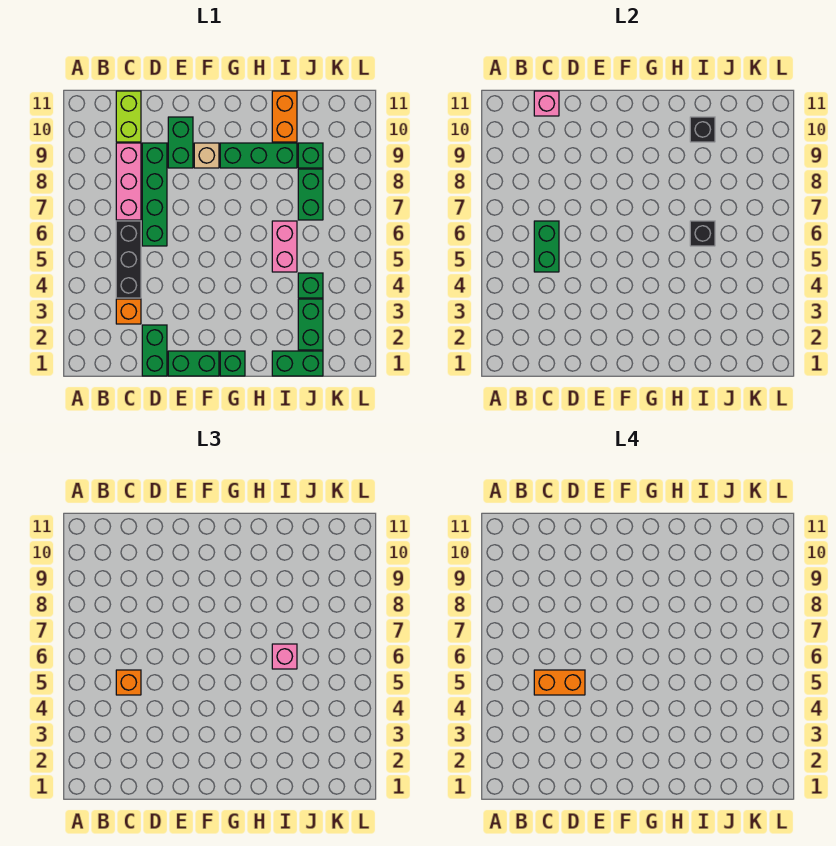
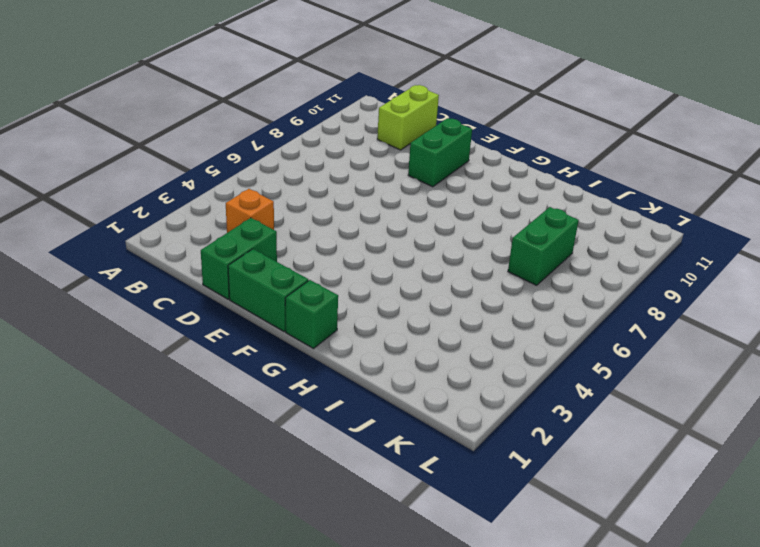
none -> black brick C4:C6 level 1
none -> pink brick C7:C9 level 1
none -> green brick D6:D9 level 1

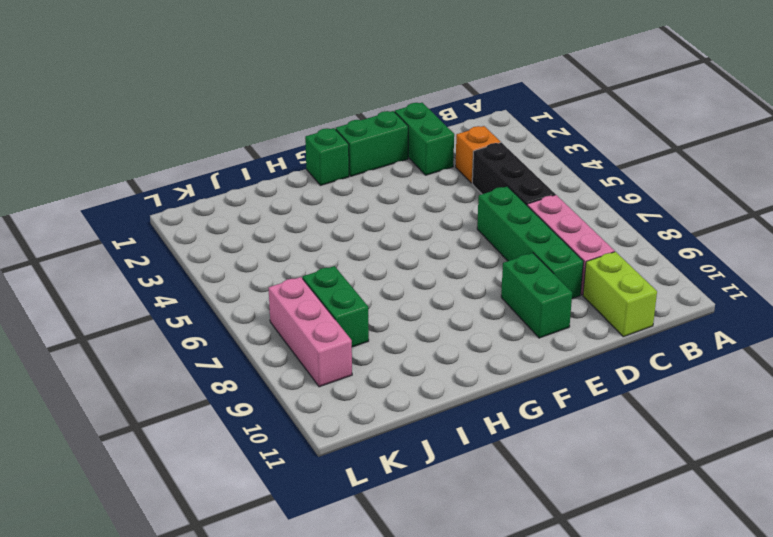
pink brick K7:K9 level 1 -> none
none -> tan brick F9 level 1
none -> green brick G9:I9 level 1
none -> green brick I1:J1 level 1

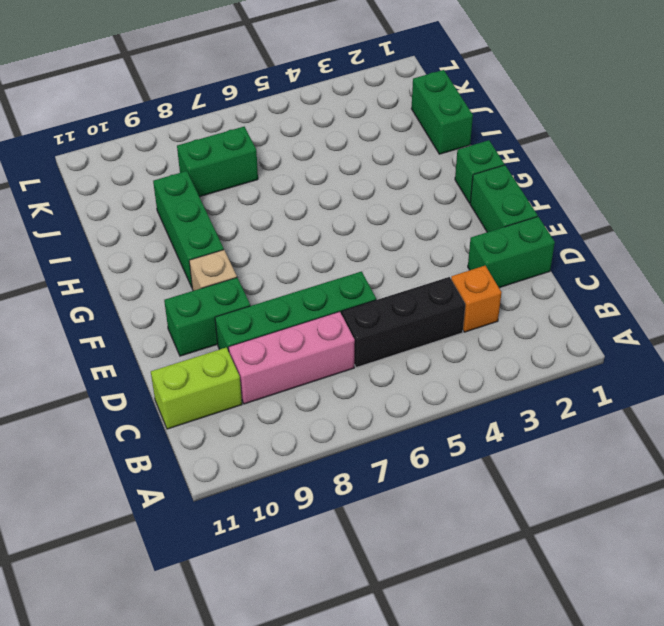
none -> pink brick I5:I6 level 1
none -> orange brick I10:I11 level 1
none -> green brick J2:J3 level 1

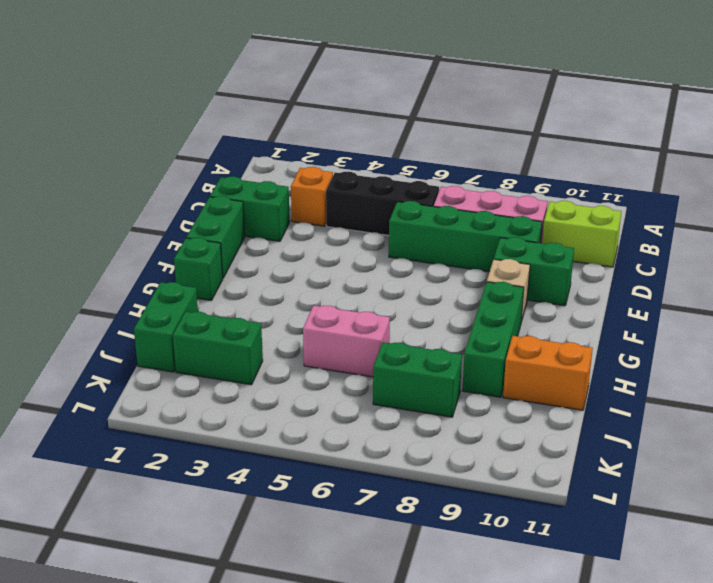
none -> green brick J4 level 1
none -> green brick J9 level 1
none -> green brick C5:C6 level 2

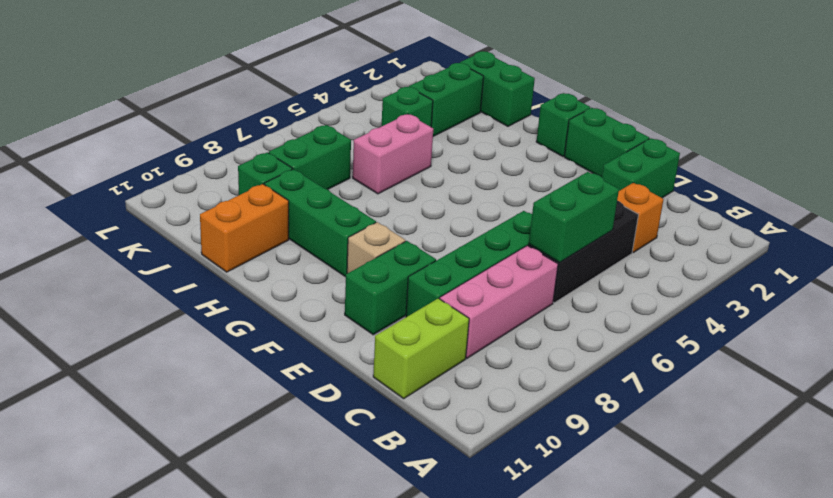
none -> pink brick C11 level 2
none -> black brick I6 level 2
none -> black brick I10 level 2

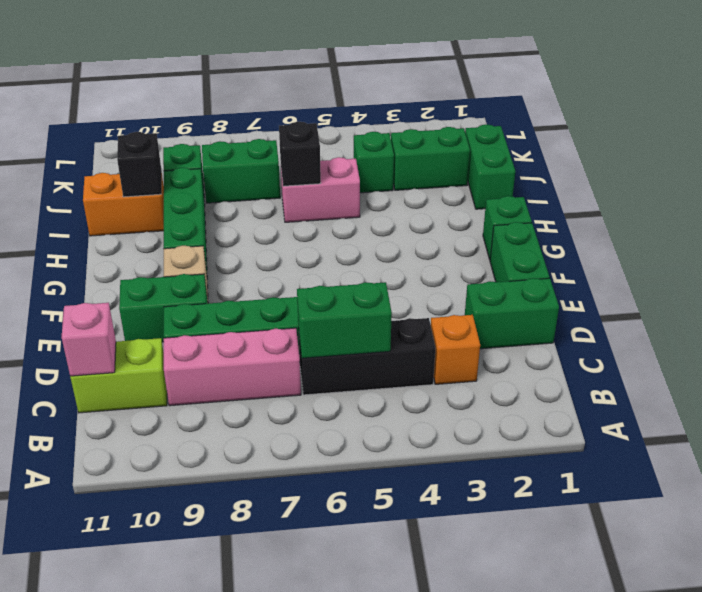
none -> orange brick C5 level 3
none -> pink brick I6 level 3
none -> orange brick C5:D5 level 4

